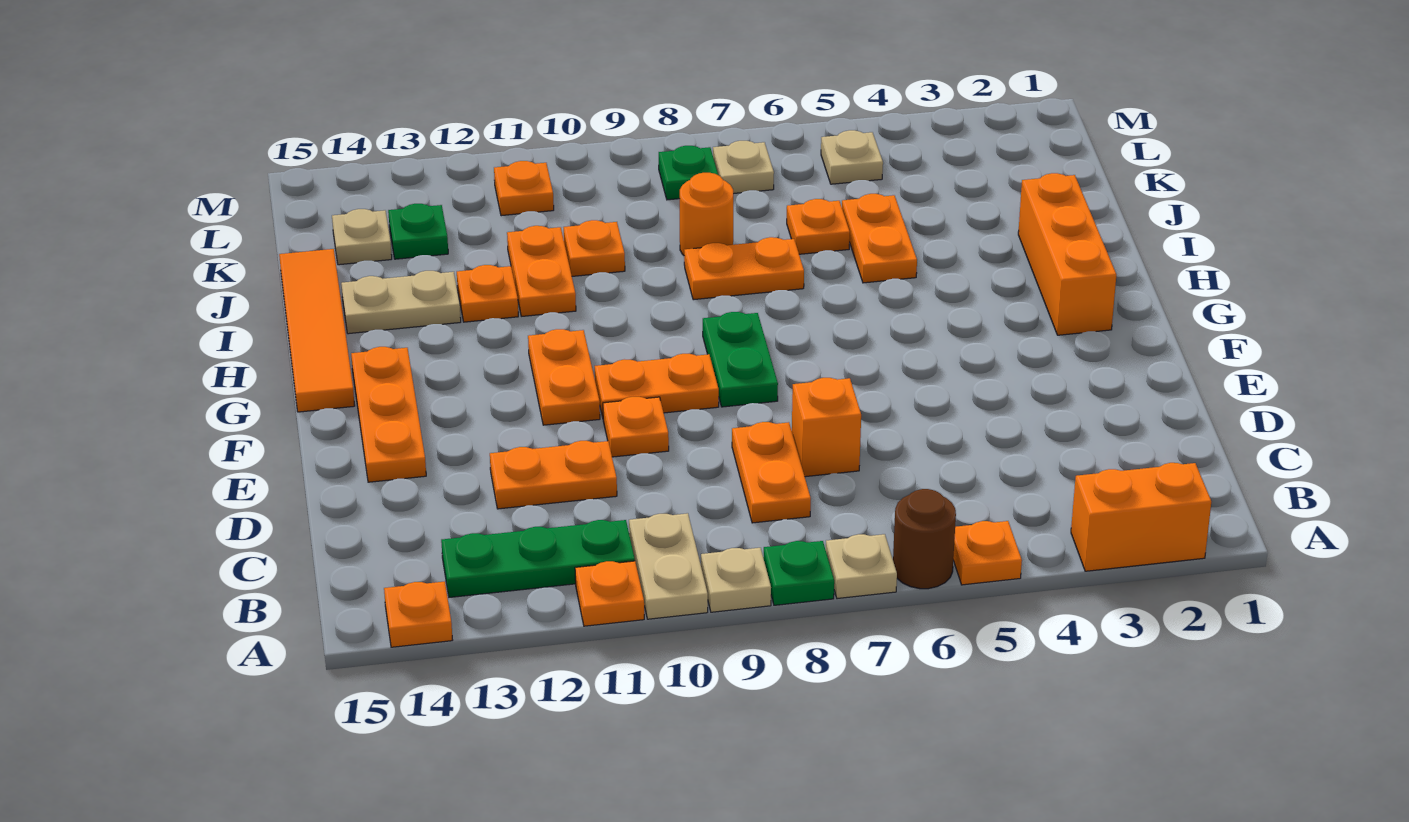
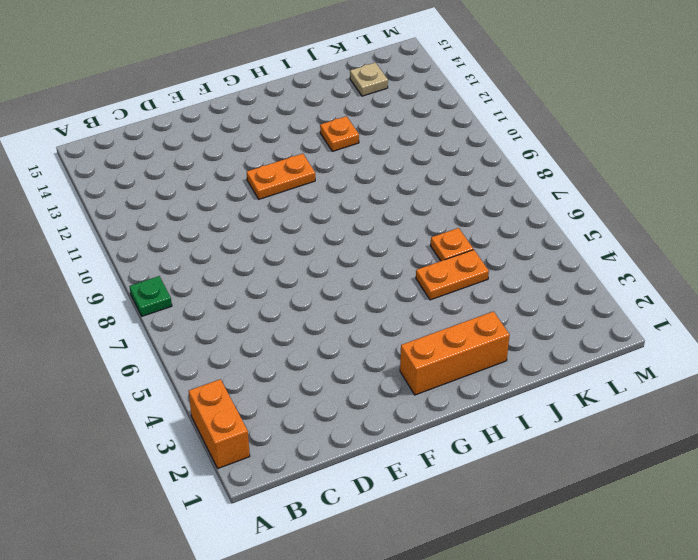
none -> orange plate A5 level 1
none -> brown round brick A6 level 1
none -> tan plate A7 level 1
none -> tan plate A9 level 1

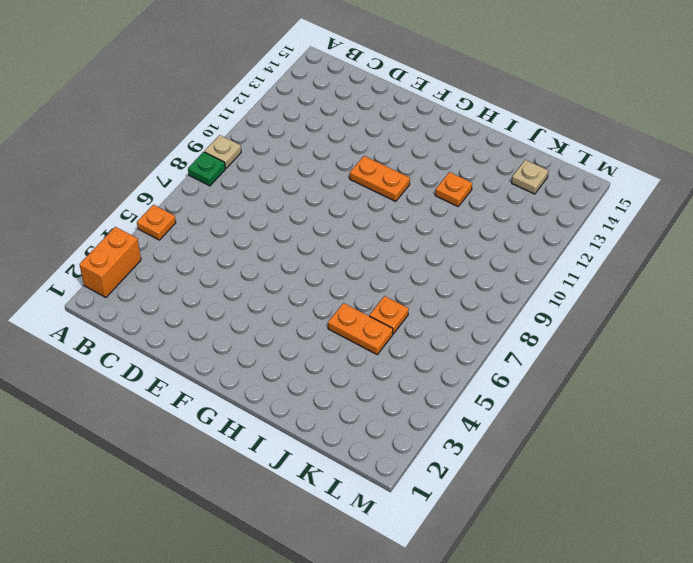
none -> brown round brick A6 level 1
none -> tan plate A7 level 1
none -> tan plate A10:B10 level 1
none -> orange plate A11 level 1

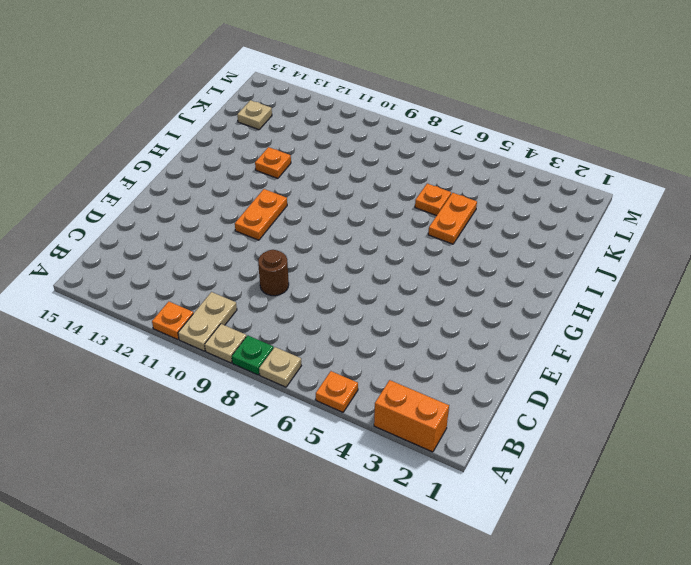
brown round brick D9 level 1 -> brown round brick A6 level 1
none -> orange plate A14 level 1
none -> green plate B11:B13 level 1
none -> orange plate C8:D8 level 1
none -> orange brick D7 level 1

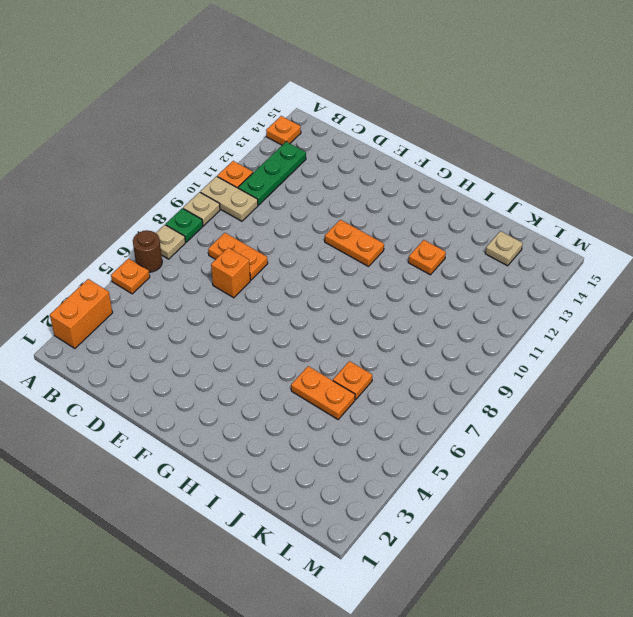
none -> orange plate D11:D12 level 1
none -> orange plate E10 level 1
none -> orange plate E14:G14 level 1
none -> green plate F8:G8 level 1

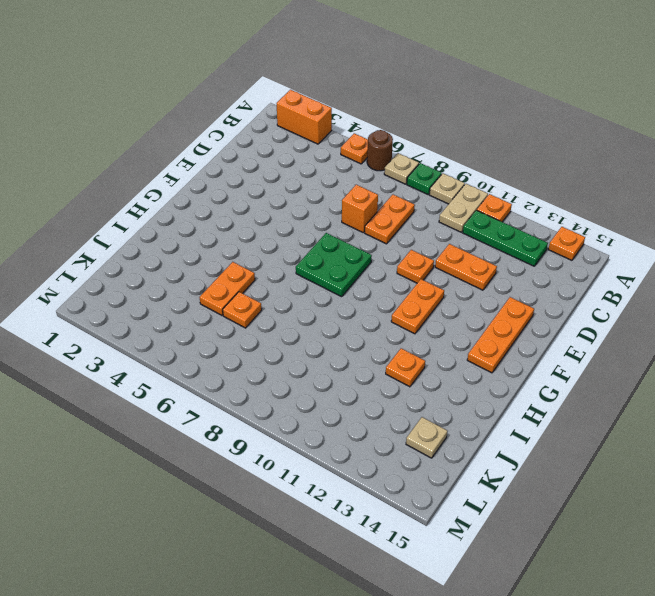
green plate F7:G8 level 1 -> green plate F8:G8 level 1
none -> orange plate F9:F10 level 1
none -> orange brick G2:I2 level 1
none -> orange tile G15:J15 level 1
none -> orange plate I7:I8 level 1

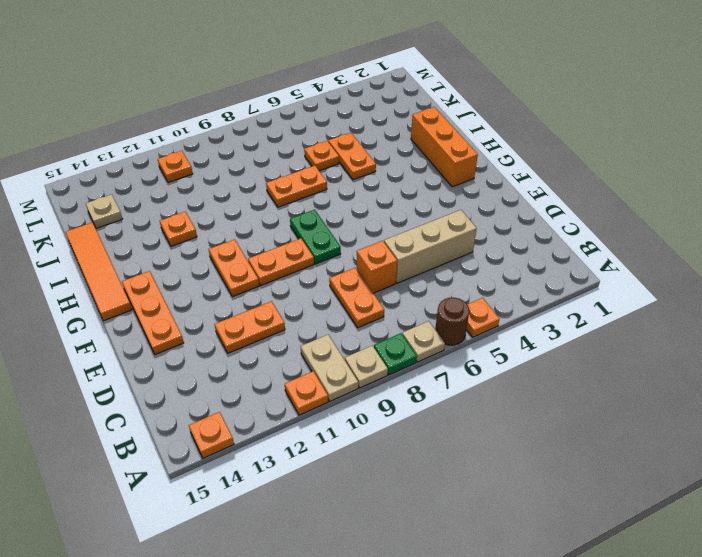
tan brick D4:D6 level 1 -> none
none -> orange brick A2:A3 level 1
none -> green plate B11:B13 level 1
none -> orange plate E10 level 1
none -> orange plate I11:J11 level 1

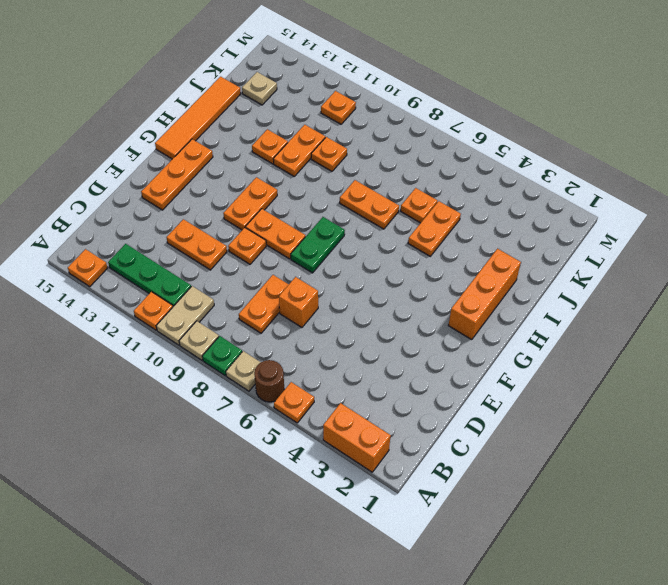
none -> tan plate I13:I14 level 1
none -> orange round brick J8 level 1
none -> green plate K13 level 1
none -> tan plate L5 level 1

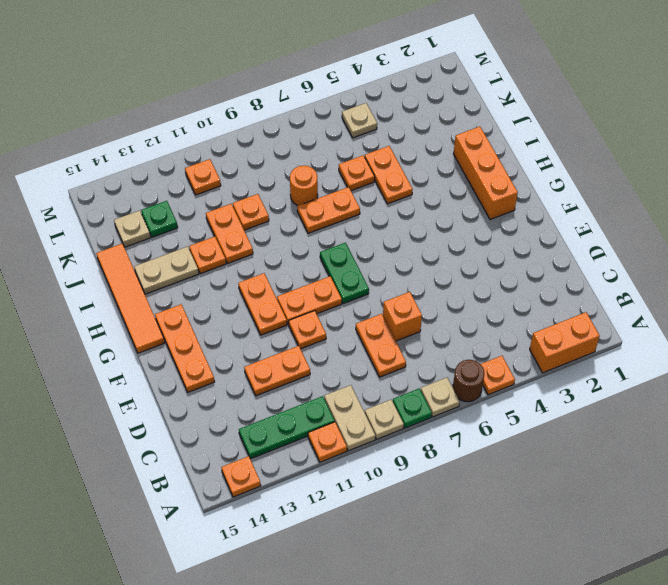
none -> tan plate L7 level 1
none -> green plate L8 level 1

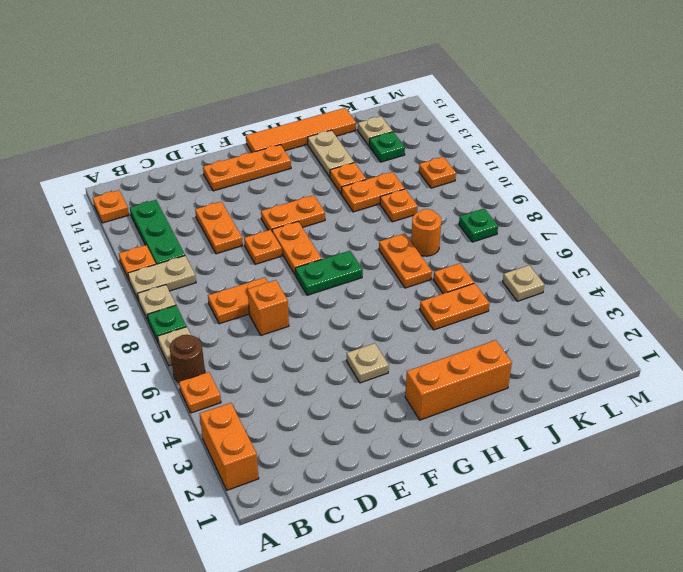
tan plate F4 level 1 -> tan plate L7 level 1

